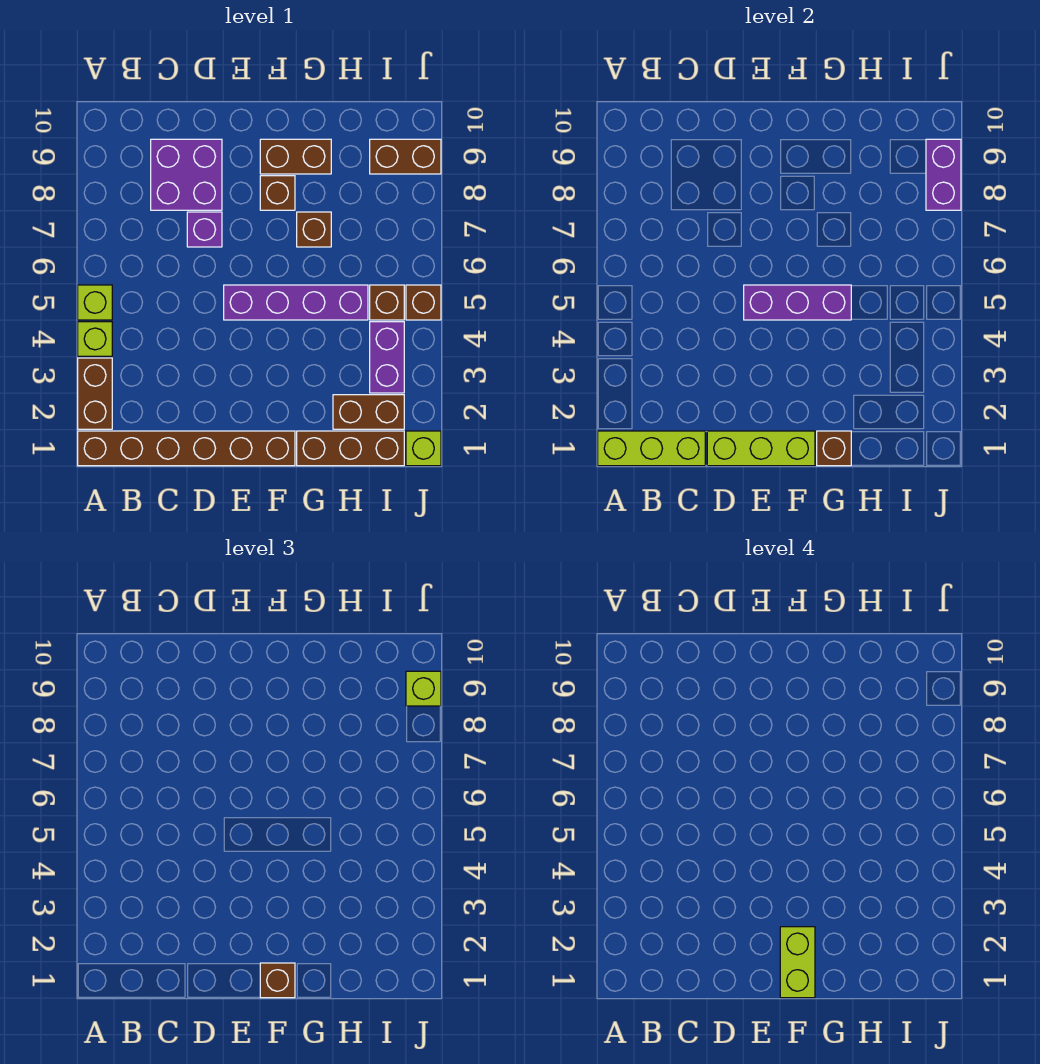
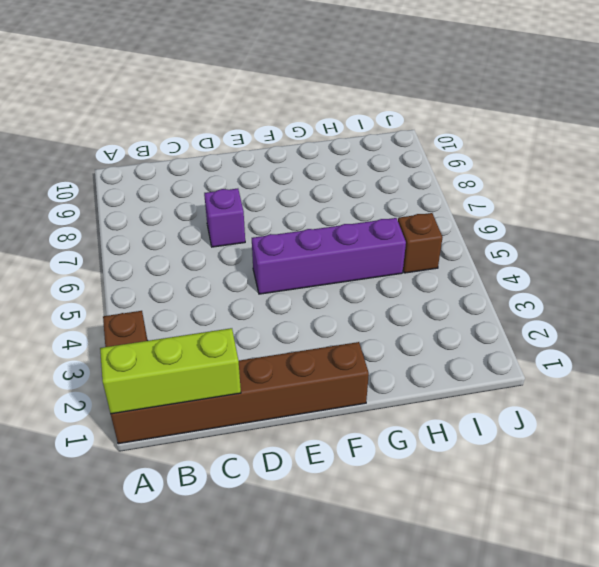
none -> lime brick A4 level 1
none -> lime brick A5 level 1
none -> purple brick C8:D9 level 1

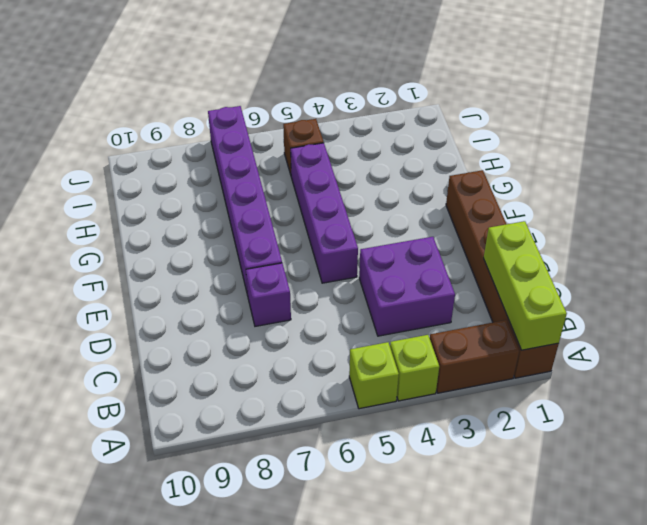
purple brick C3:D4 level 1 -> purple brick C8:D9 level 1
purple brick E7:J7 level 1 -> brown brick G7 level 1
none -> brown brick F8 level 1
none -> brown brick F9:G9 level 1
none -> brown brick G1:I1 level 1

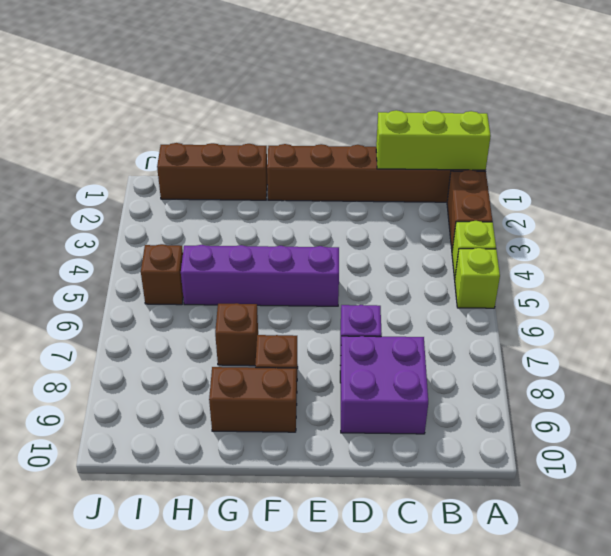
none -> brown brick H2:I2 level 1
none -> purple brick I3:I4 level 1
none -> brown brick I9:J9 level 1

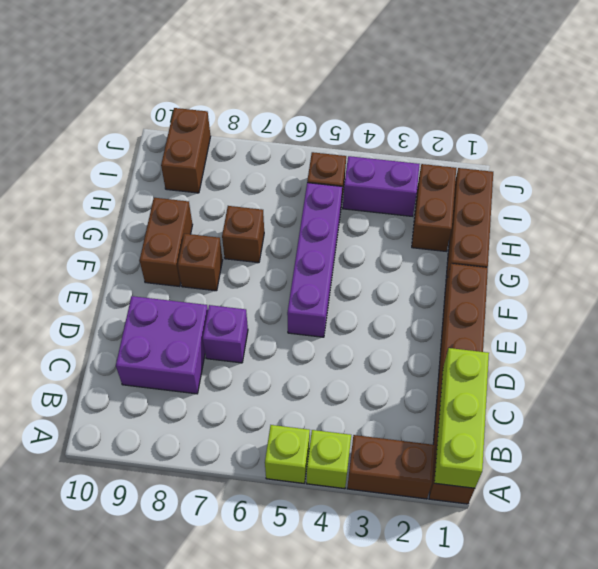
none -> lime brick J1 level 1
none -> brown brick J5 level 1
none -> lime brick D1:F1 level 2

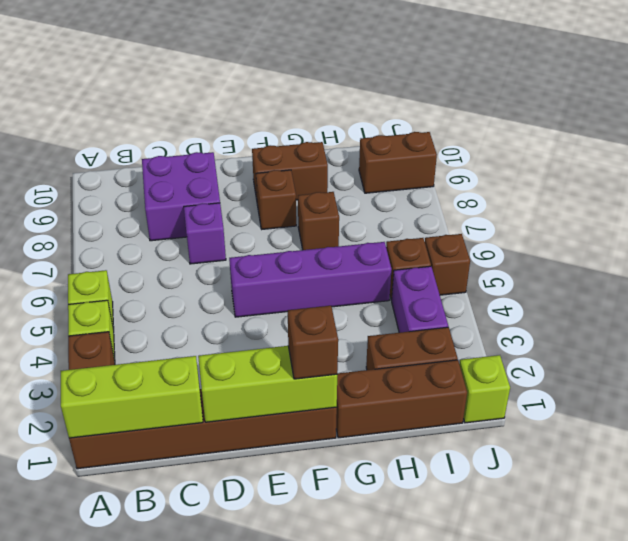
none -> purple brick E5:G5 level 2
none -> brown brick G1 level 2
none -> purple brick J8:J9 level 2

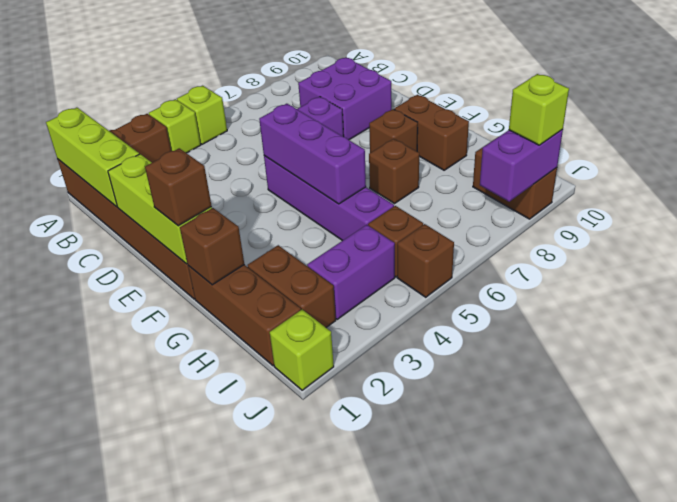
none -> lime brick F1:F2 level 4

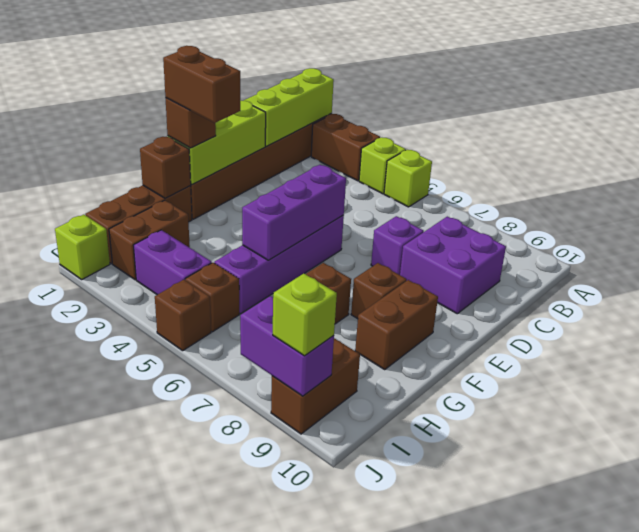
brown brick F1:F2 level 4 -> lime brick F1:F2 level 4

